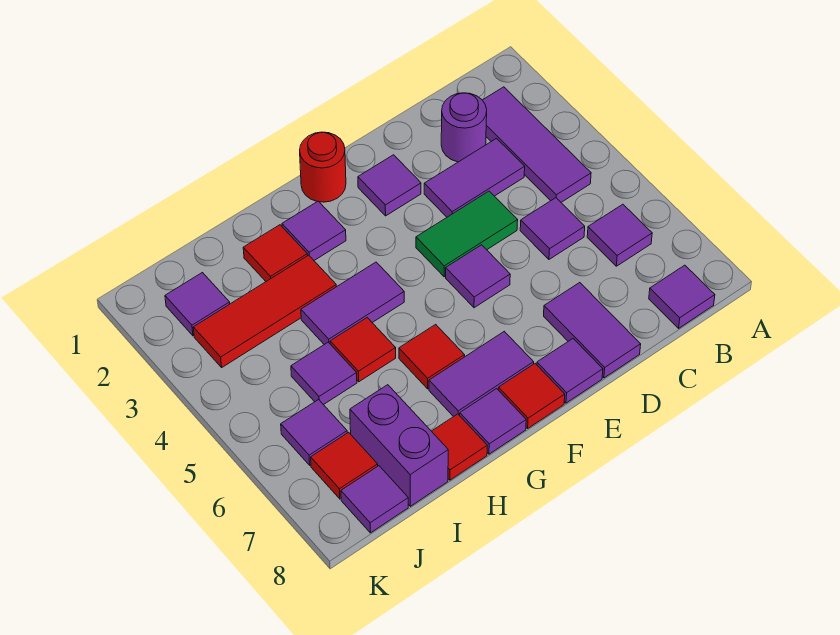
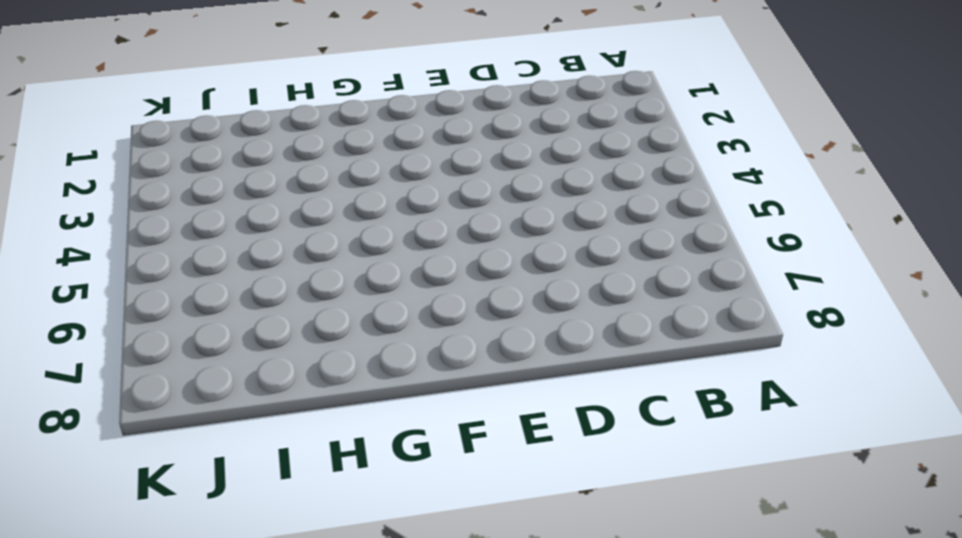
none -> purple tile B2:B4 level 1
none -> purple tile B6 level 1
none -> purple tile B8 level 1

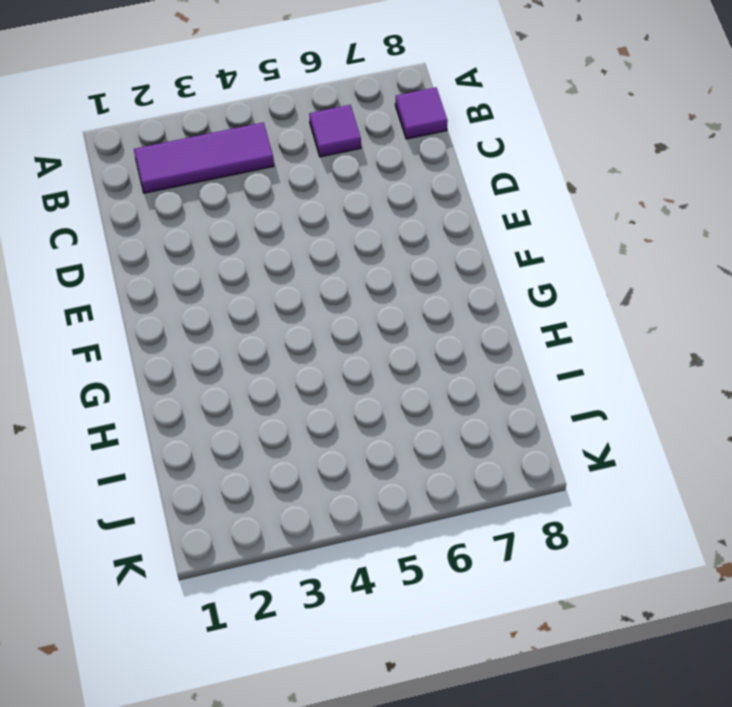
none -> purple round brick C2 level 1
none -> purple tile C3:D3 level 1
none -> purple tile C5 level 1

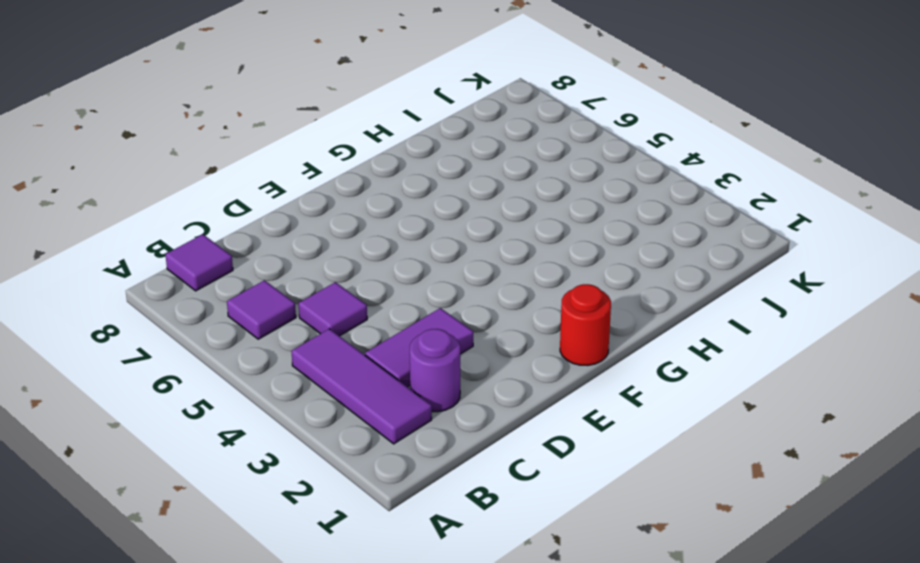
none -> green tile D4:E4 level 1
none -> purple tile D7:D8 level 1
none -> purple tile E2 level 1

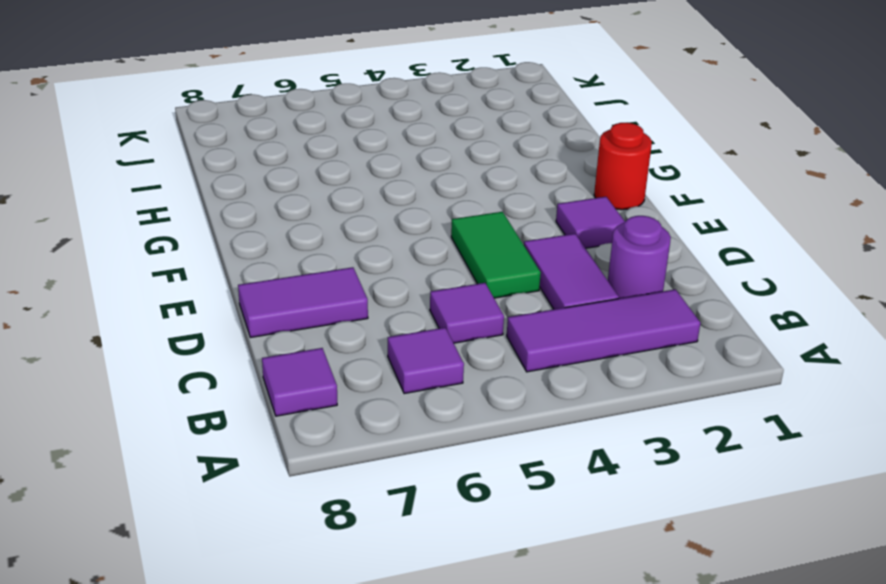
none -> purple tile E5 level 1
none -> purple tile E8 level 1
none -> purple tile F7:G7 level 1

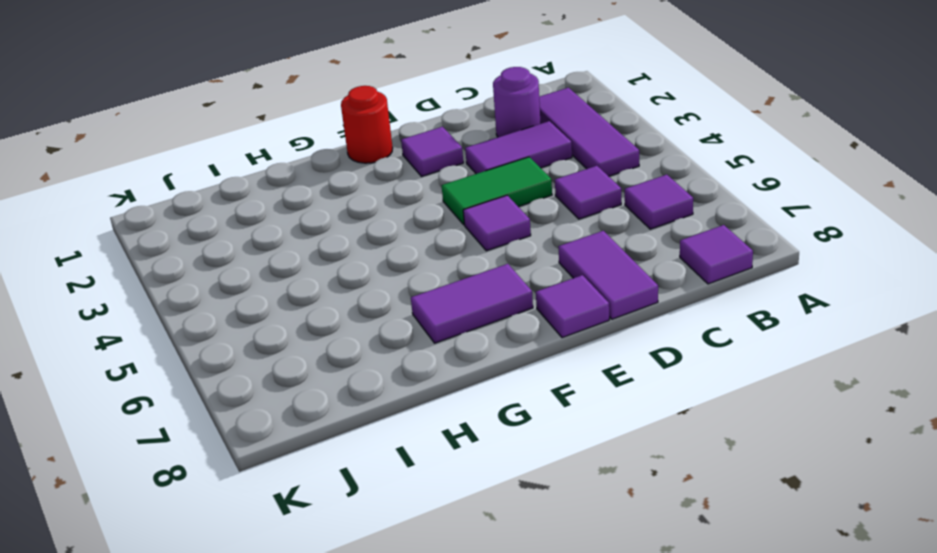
none -> red tile F8 level 1
none -> purple tile G2 level 1
none -> purple tile G4:H4 level 1

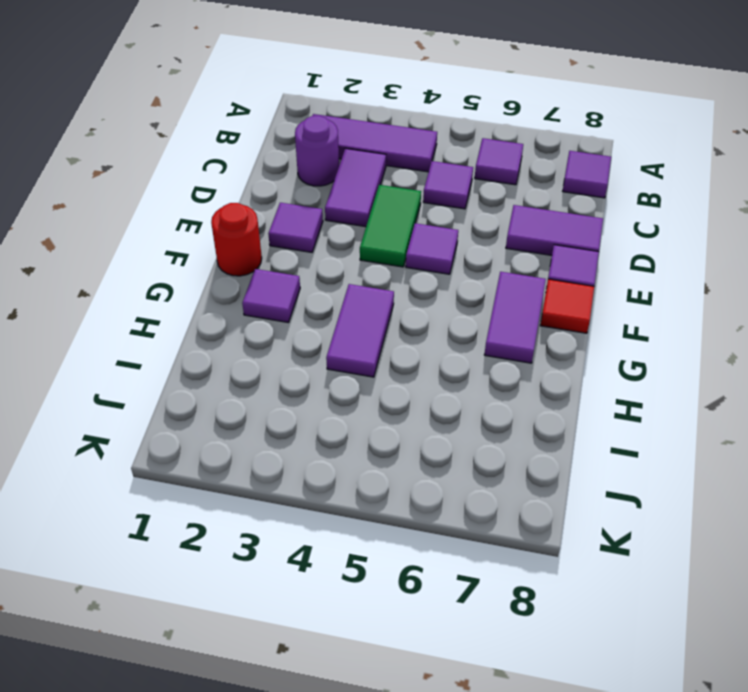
none -> red tile G6 level 1
none -> purple tile G8 level 1
none -> red tile H2 level 1

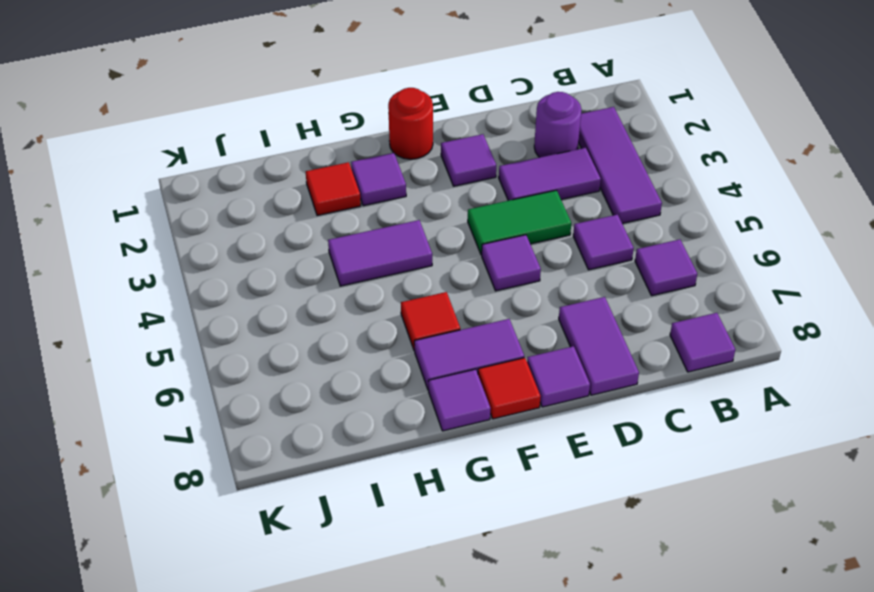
none -> red tile H3:J3 level 1
none -> red tile H5 level 1
none -> red tile H8 level 1

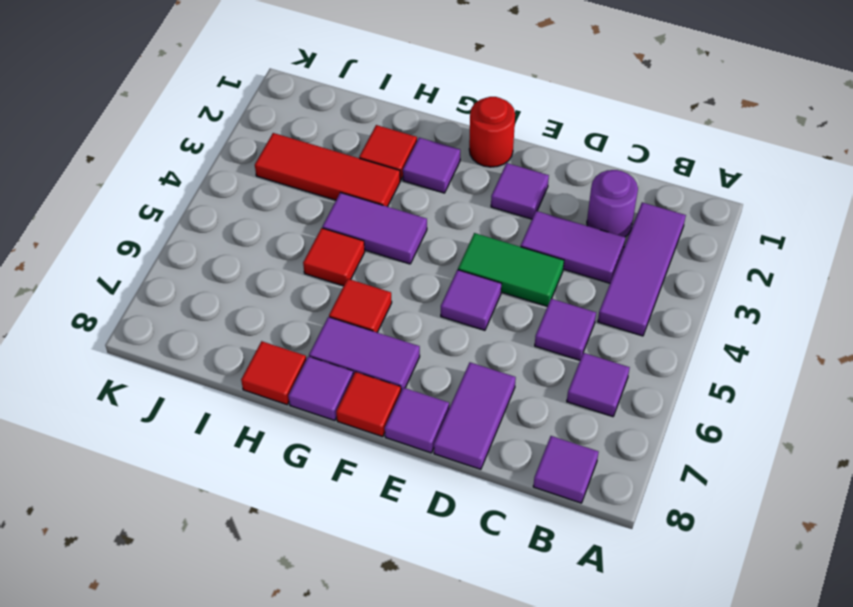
none -> purple tile I5 level 1
none -> purple brick I7:I8 level 1
none -> purple tile J2 level 1

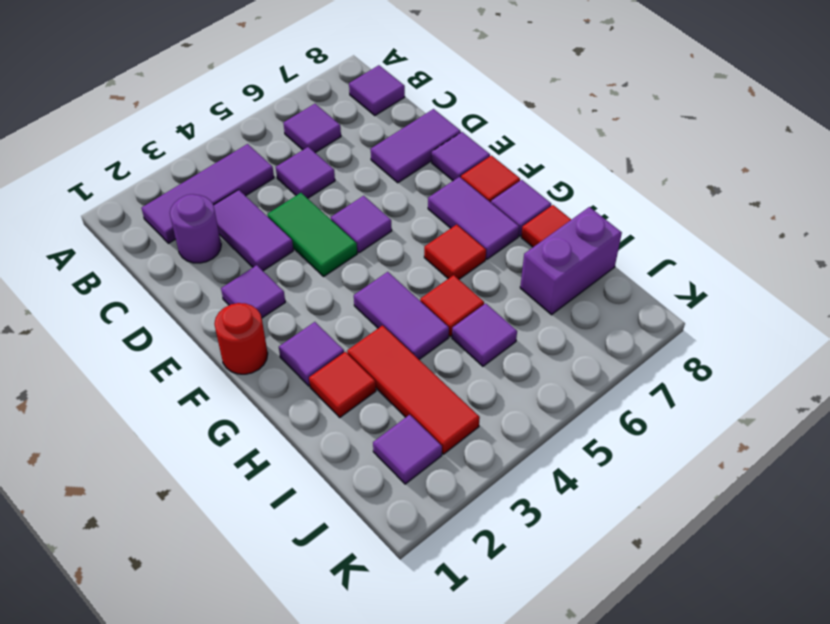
none -> purple tile J6 level 1
none -> red tile J7 level 1
none -> purple tile J8 level 1

